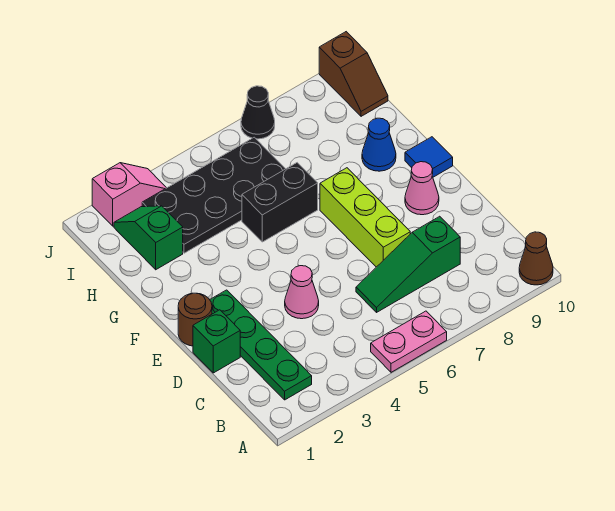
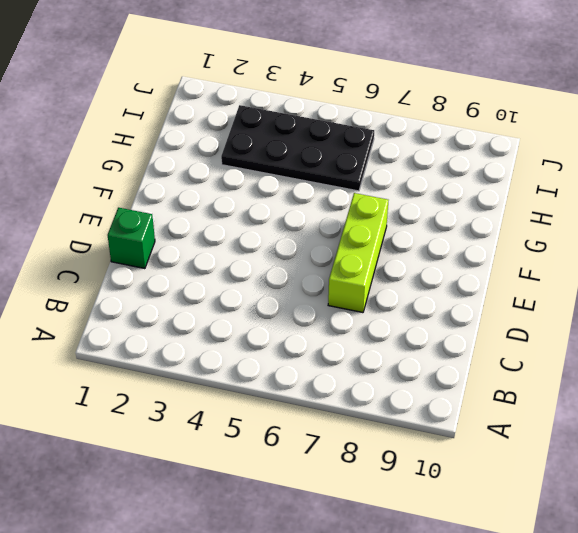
none -> pink plate A5:A6 level 1
none -> brown cone A10 level 1
none -> green plate B2:E2 level 1

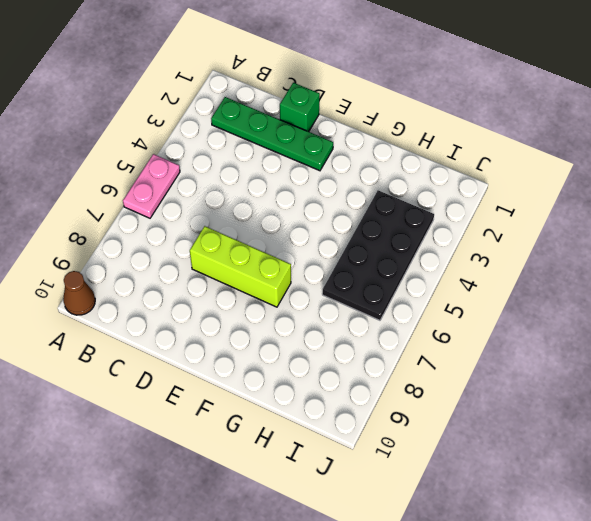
none -> green slope C6:C8 level 1 top 8
none -> pink cone D4 level 1
none -> brown round brick E1 level 1

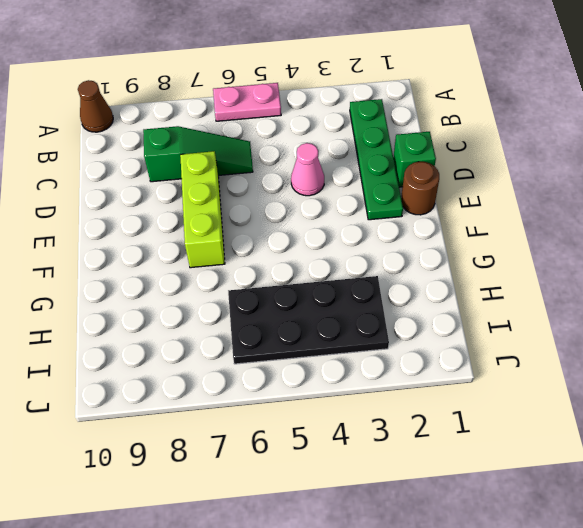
none -> pink cone E9 level 1
none -> blue tile F10 level 1
none -> black brick G5:G6 level 1

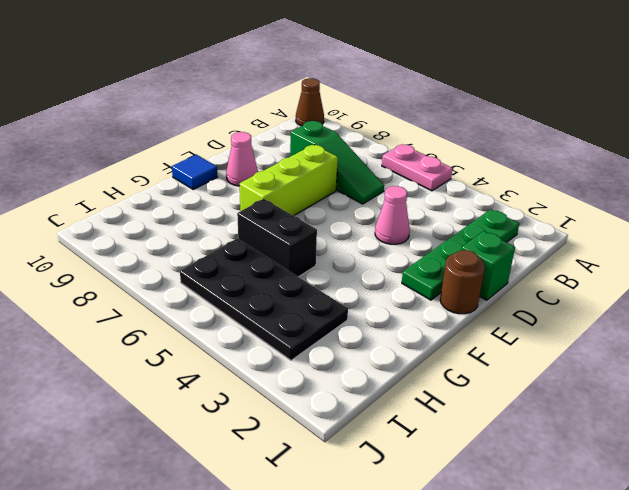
none -> blue cone G9 level 1
none -> green slope H2:I2 level 1 top H
none -> brown slope I10:J10 level 1 top J

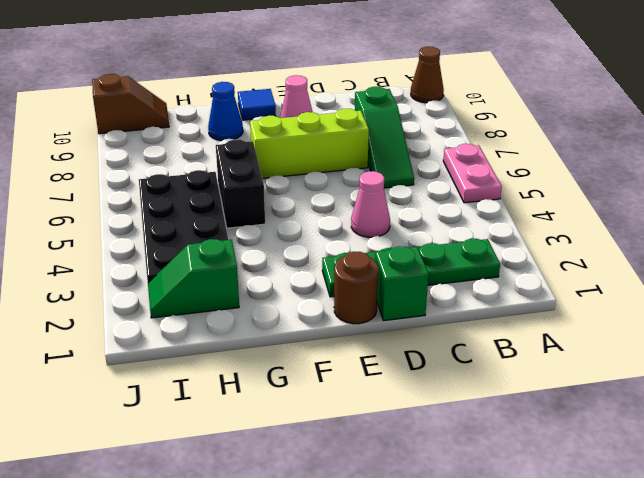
none -> pink slope J2:J3 level 1 top 2
none -> black cone J7 level 1

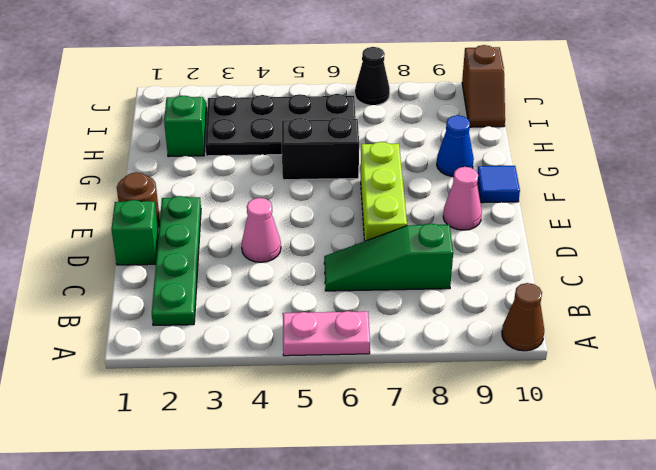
none -> pink slope J2:J3 level 1 top 2

